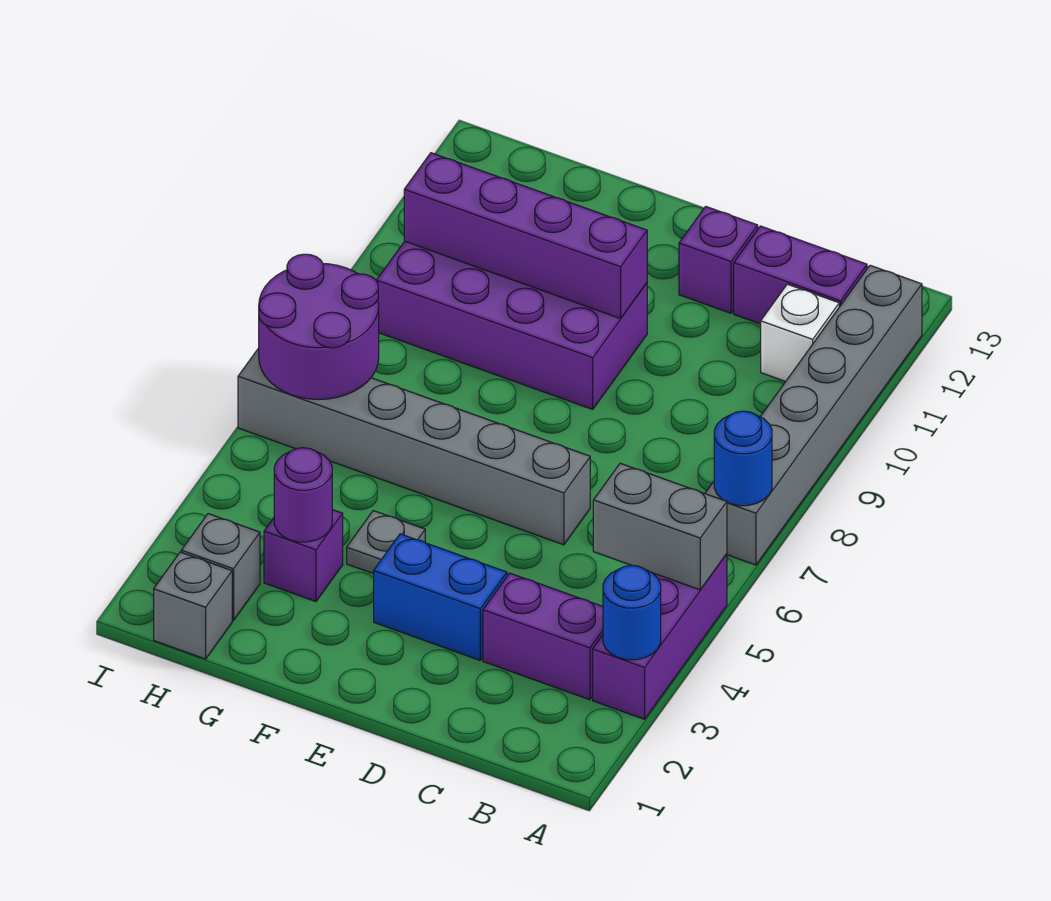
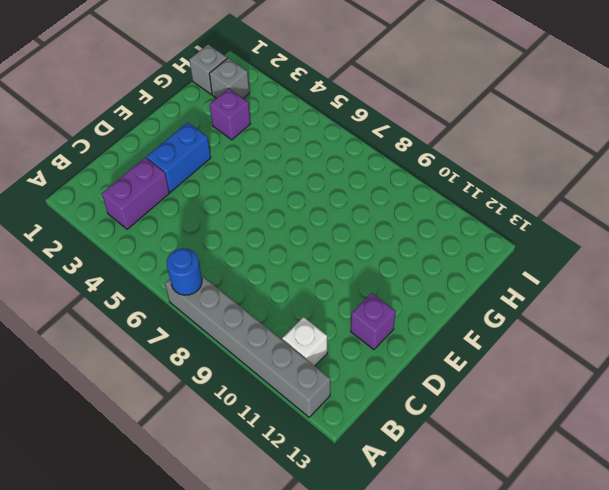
none -> purple brick A3:A5 level 1
none -> purple brick B12:C12 level 1
none -> grey brick D6:I6 level 1

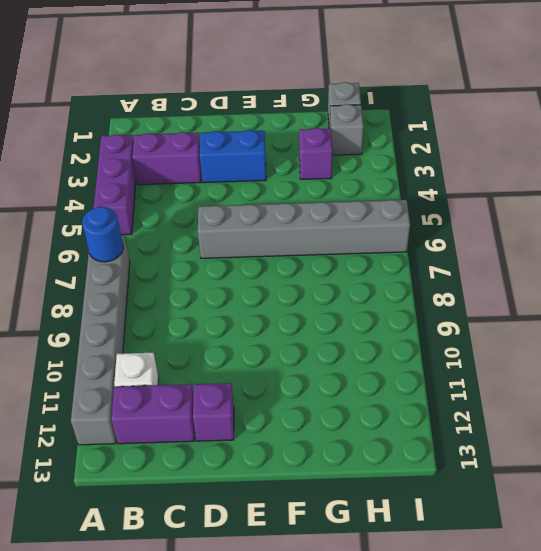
none -> purple brick E9:H10 level 1
none -> grey plate F4 level 1
none -> blue round brick A3 level 2

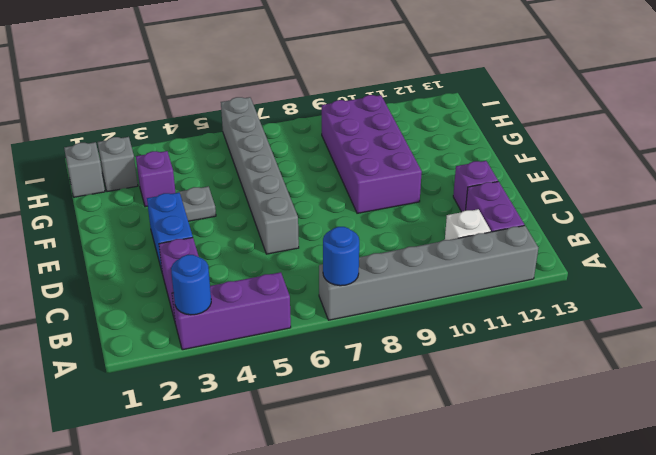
none -> grey brick A5:B5 level 2
none -> purple brick E10:H10 level 2
none -> purple round brick G3 level 2

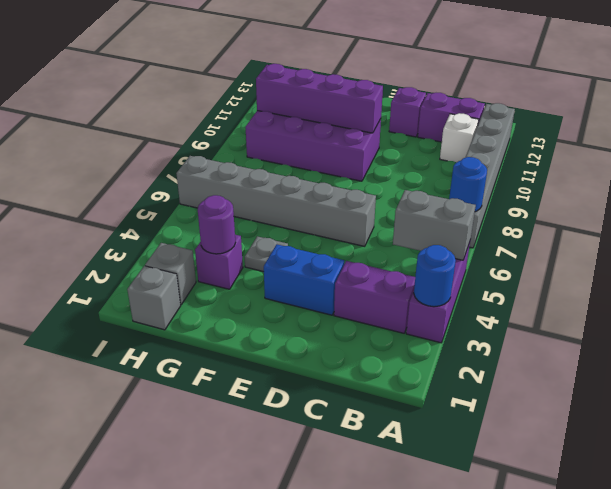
none -> purple round brick H6:I7 level 2

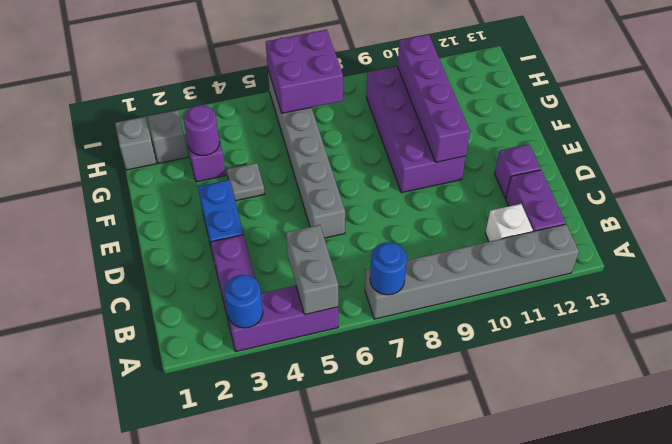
purple brick H6:I7 level 2 -> purple round brick H6:I7 level 2

